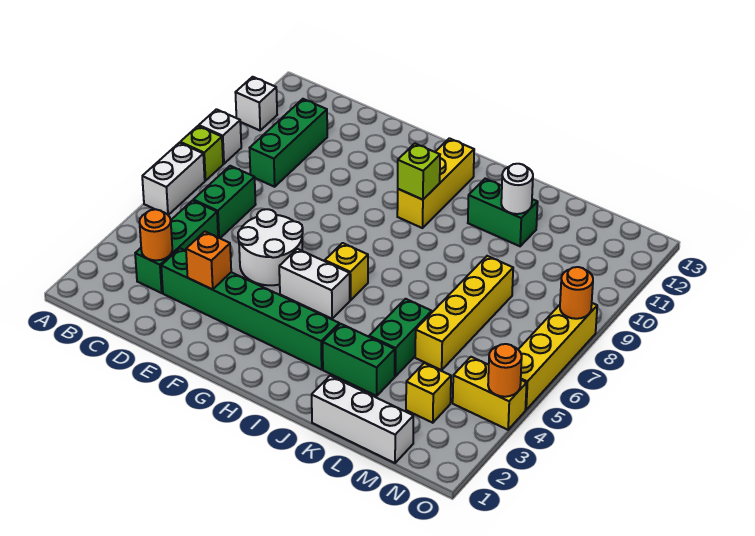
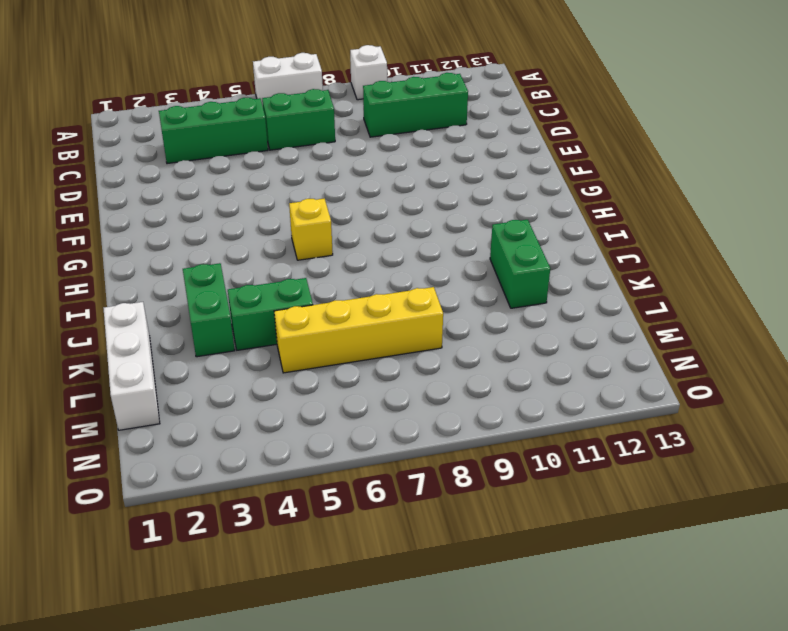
none -> lime brick A8 level 1
none -> white brick A11 level 1
none -> green brick D3:I3 level 1

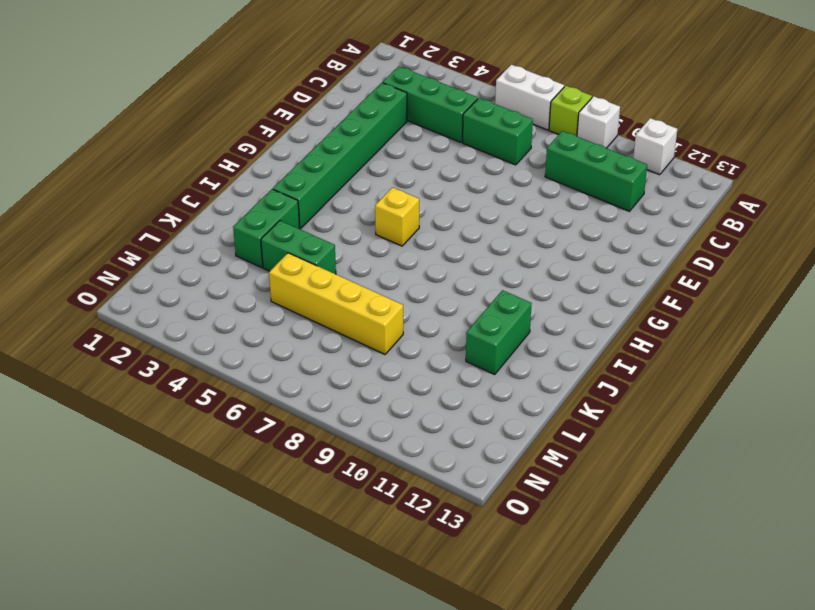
none -> white round brick E5:F6 level 1
none -> white brick G5:H5 level 1
none -> yellow brick H10:H12 level 1

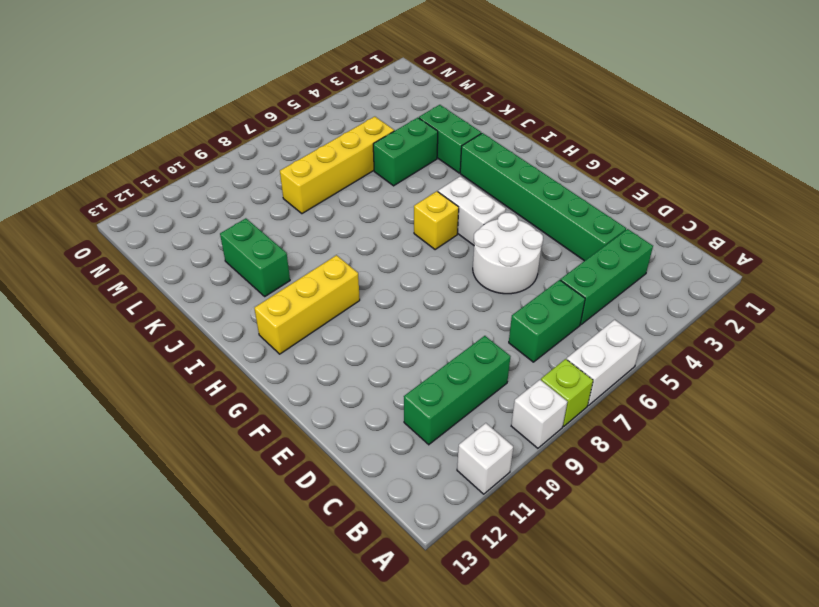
none -> white brick K1:M1 level 1
none -> yellow brick M3 level 1
none -> yellow brick N4:O4 level 1

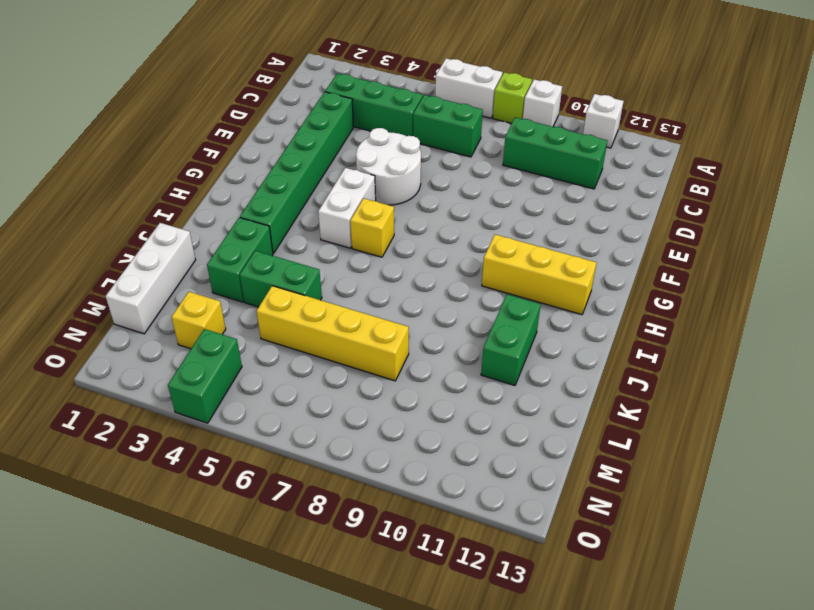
green brick N4:O4 level 1 -> yellow brick N4:O4 level 1
none -> yellow brick O5:O8 level 1
none -> orange round brick C3 level 2
none -> orange brick E3 level 2

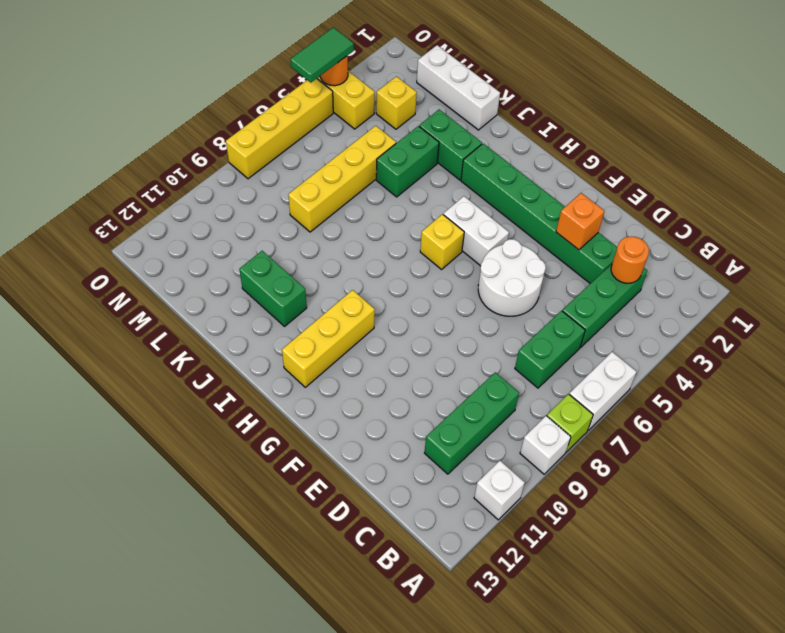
green tile O4:O5 level 3 -> none
none -> lime brick H10 level 2
none -> white round brick K11 level 2
none -> orange round brick O8 level 2

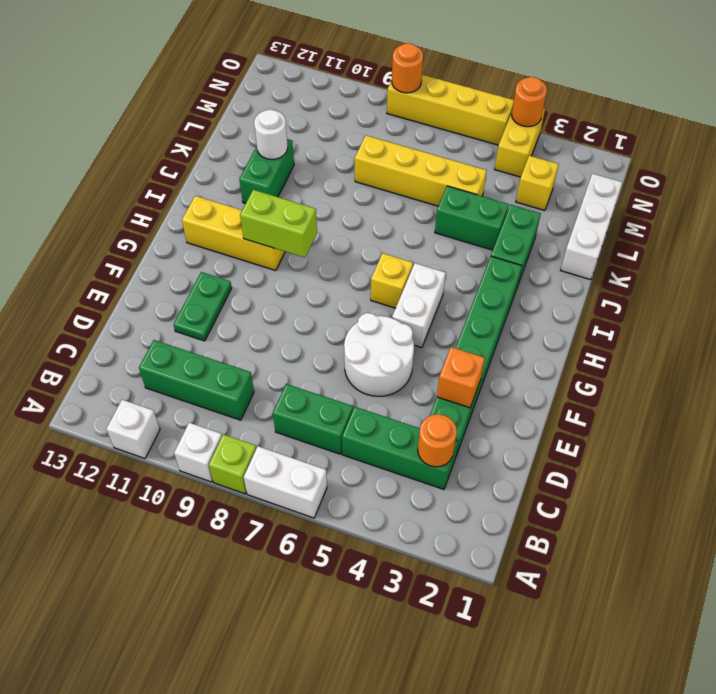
green plate E11:F11 level 1 -> none
lime brick H9:H10 level 2 -> lime brick H10 level 2

